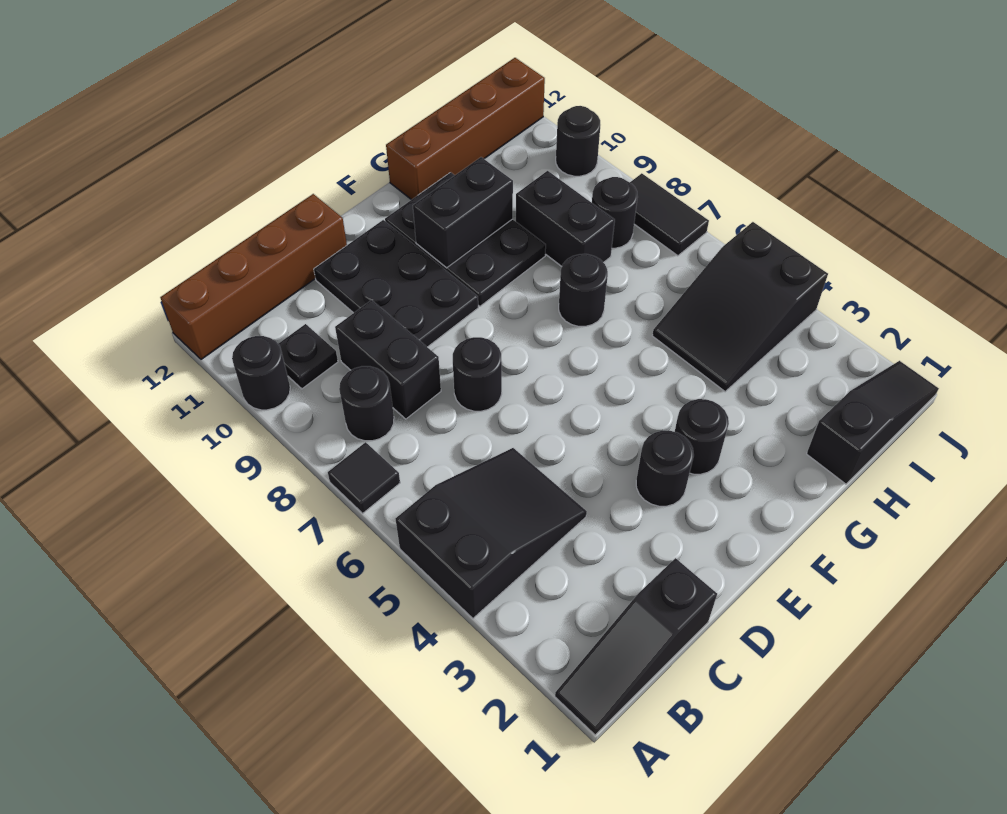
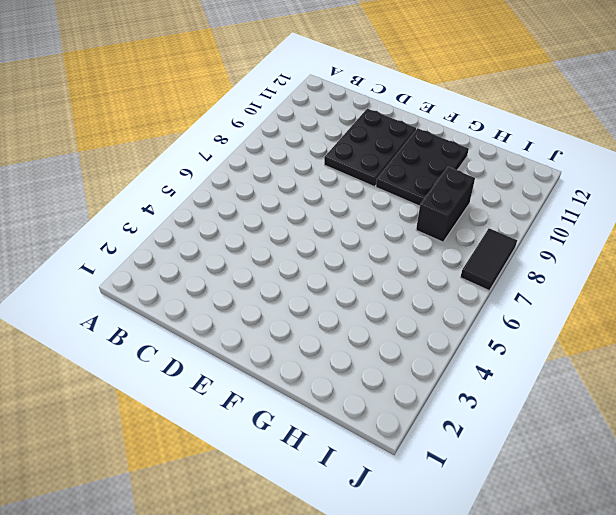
none -> black slope A1:C1 level 1 top C
none -> black slope A4:C5 level 1 top A
none -> black tile A7 level 1

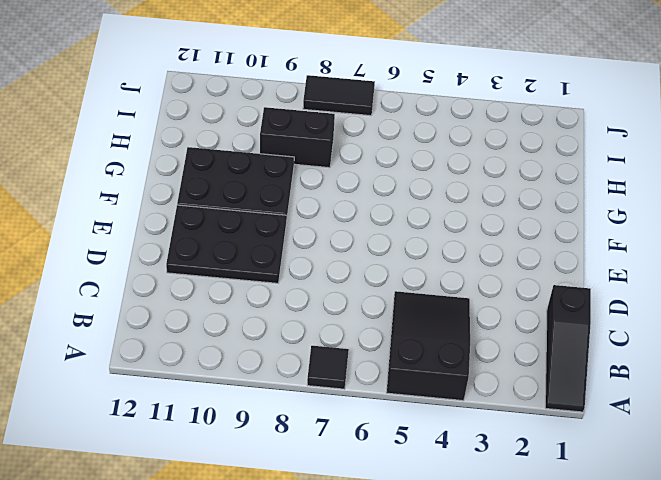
none -> black round brick A10 level 1
none -> brown brick A12:D12 level 1
none -> black round brick B8 level 1

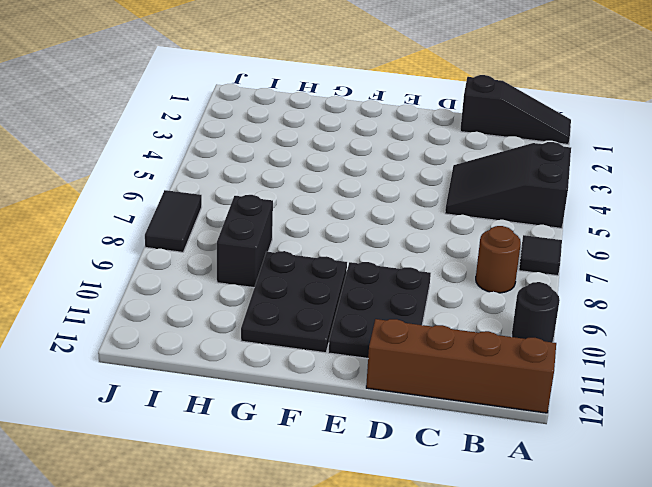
brown round brick B8 level 1 -> black round brick B8 level 1
none -> black plate B10 level 1
none -> black brick C8:C9 level 1
none -> black round brick D7 level 1

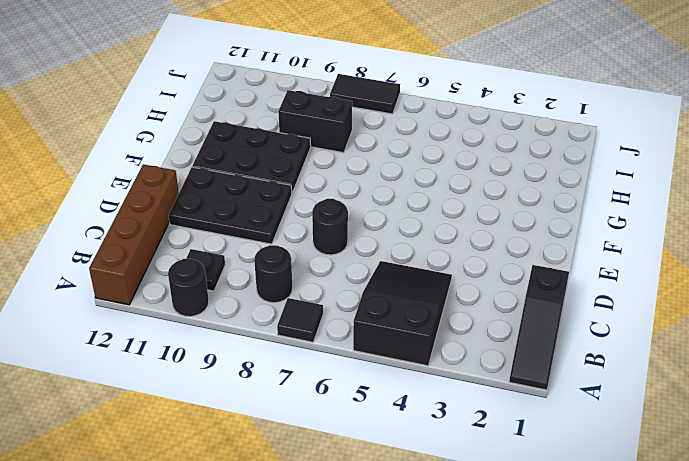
none -> black brick C8:C9 level 1
none -> black round brick E3 level 1
none -> black round brick F3 level 1

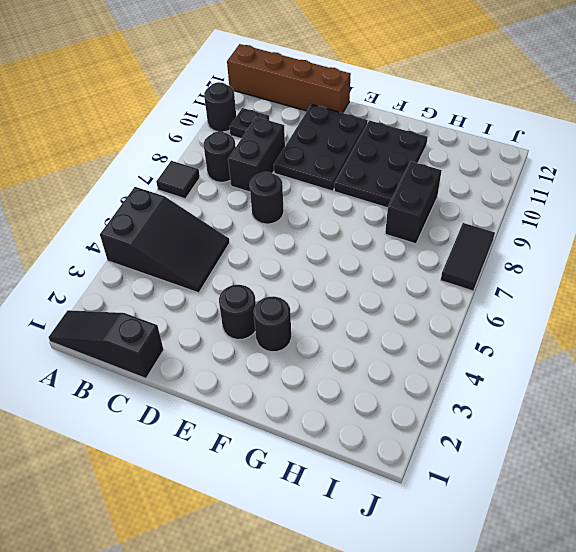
none -> black round brick G7 level 1
none -> brown brick G12:J12 level 1
none -> black slope H1:J1 level 1 top H

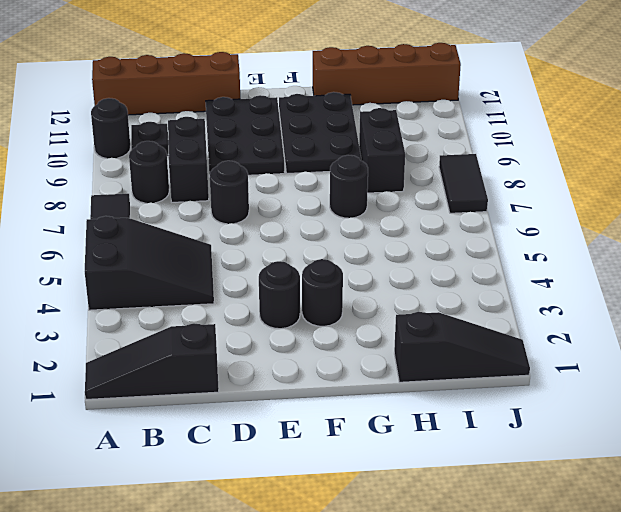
none -> black slope H4:J5 level 1 top J
none -> black round brick I8 level 1
none -> black round brick J10 level 1

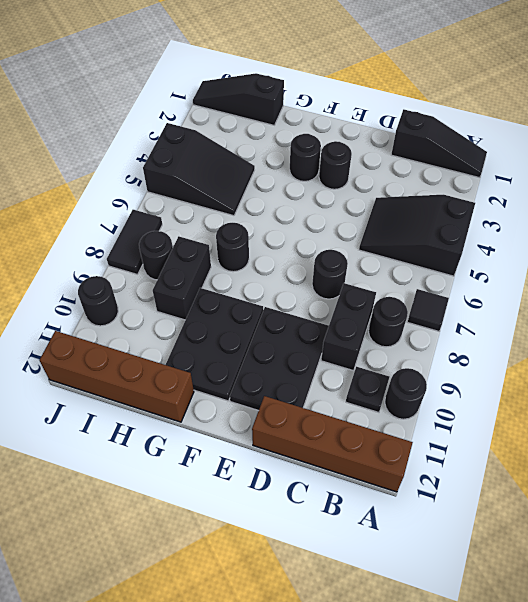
none -> black brick F10:G10 level 2

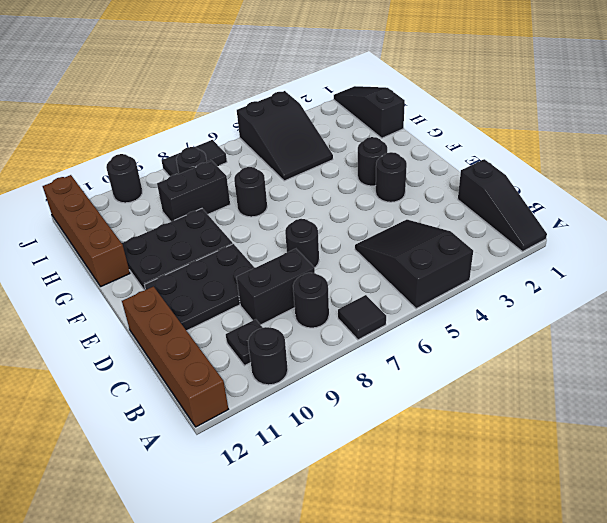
none -> black brick F10:G10 level 2

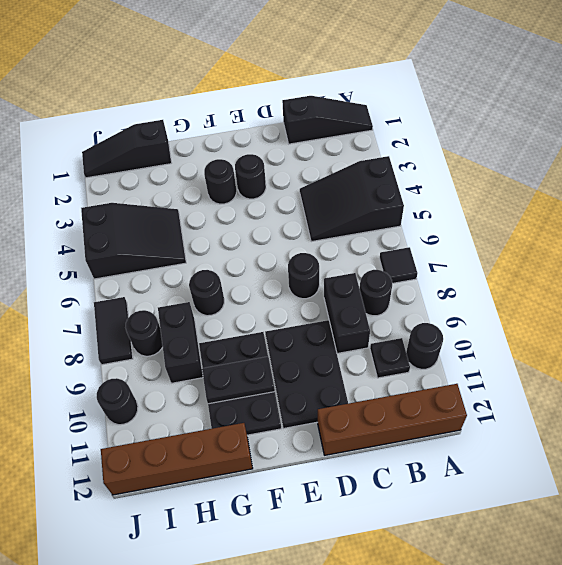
black plate F10:G10 level 2 -> black brick F10:G10 level 2

